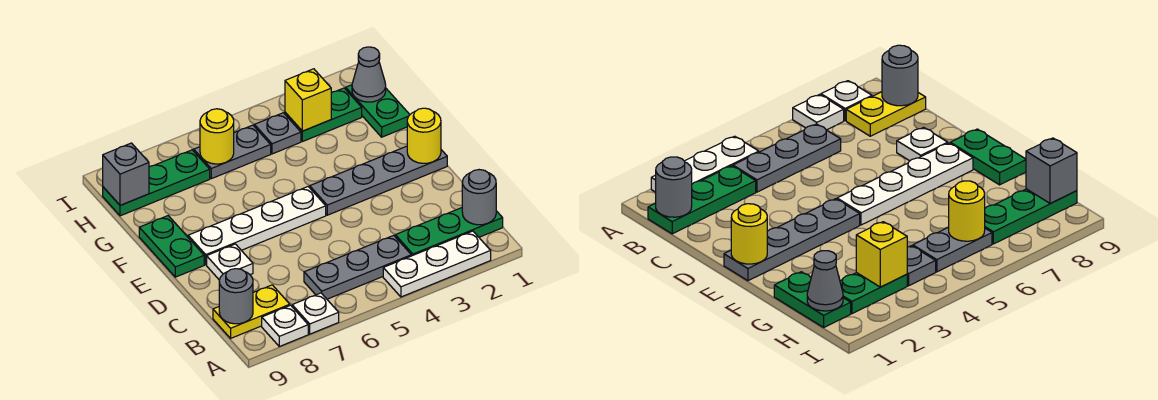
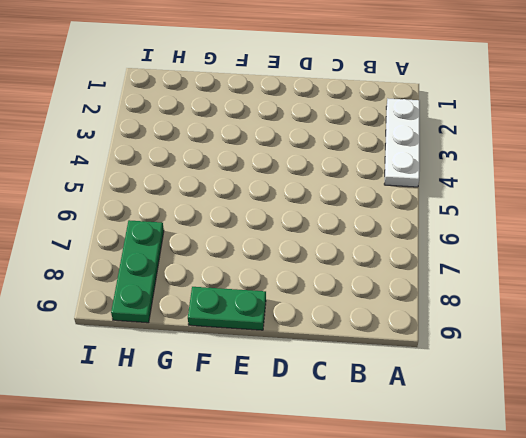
none -> white plate A7 level 1
none -> white plate A8 level 1
none -> green plate B1:B3 level 1

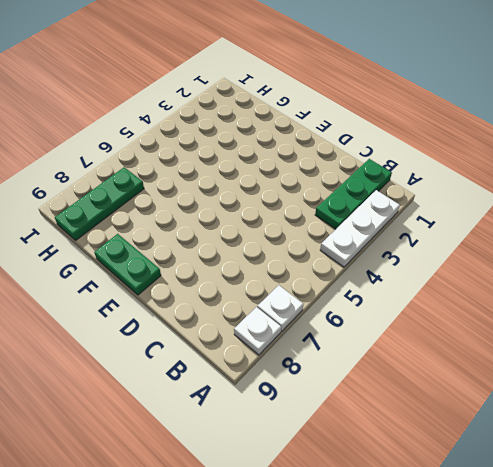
none -> grey plate B4:B6 level 1
none -> yellow plate B8:B9 level 1
none -> white plate D8 level 1

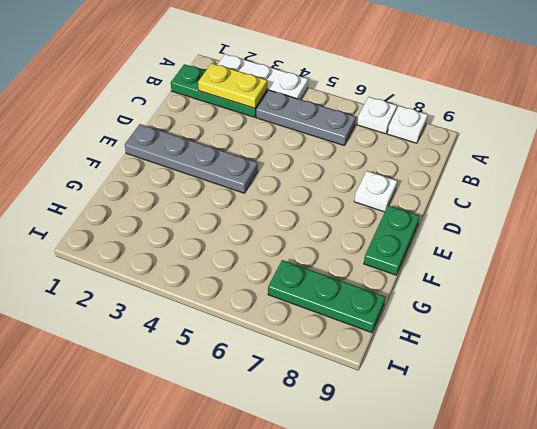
yellow plate B2:B3 level 2 -> yellow plate B8:B9 level 1
none -> white plate E5:E8 level 1
none -> green plate G1:H1 level 1
none -> green plate H2:H3 level 1

